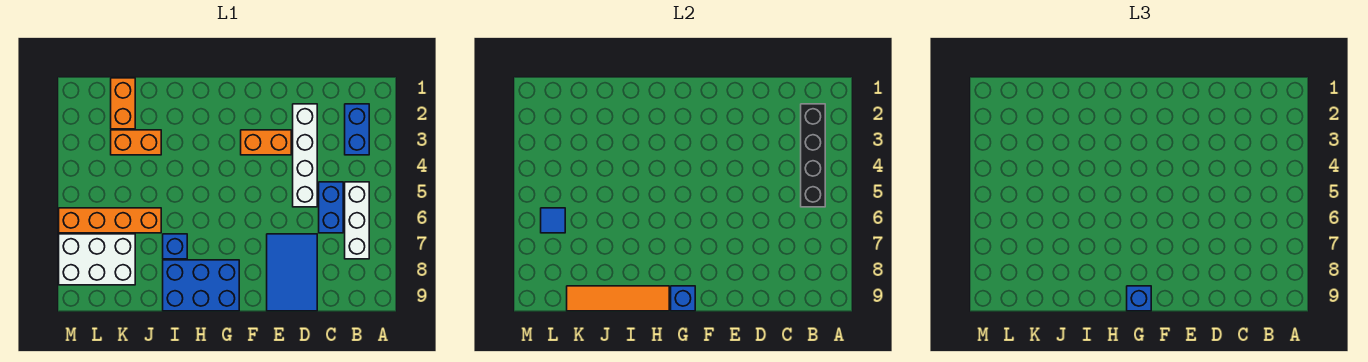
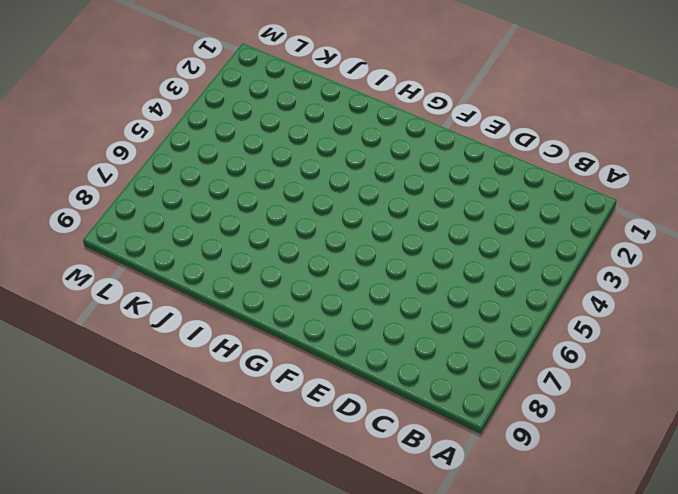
none -> blue brick B2:B3 level 1
none -> white brick B5:B7 level 1
none -> blue brick C5:C6 level 1

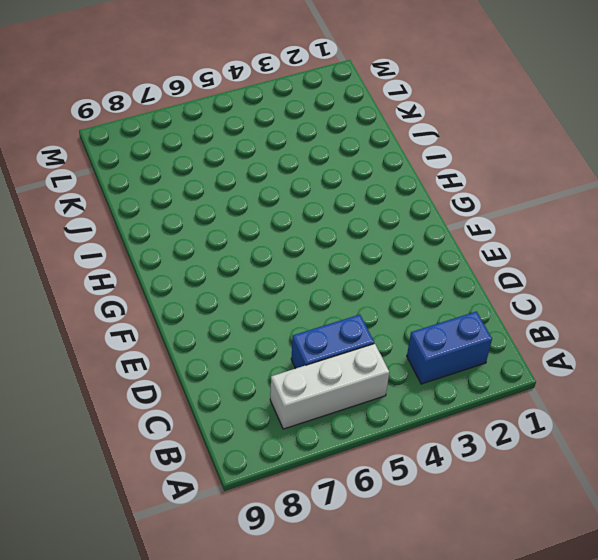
none -> white brick D2:D5 level 1
none -> blue tile D7:E9 level 1
none -> orange brick E3:F3 level 1

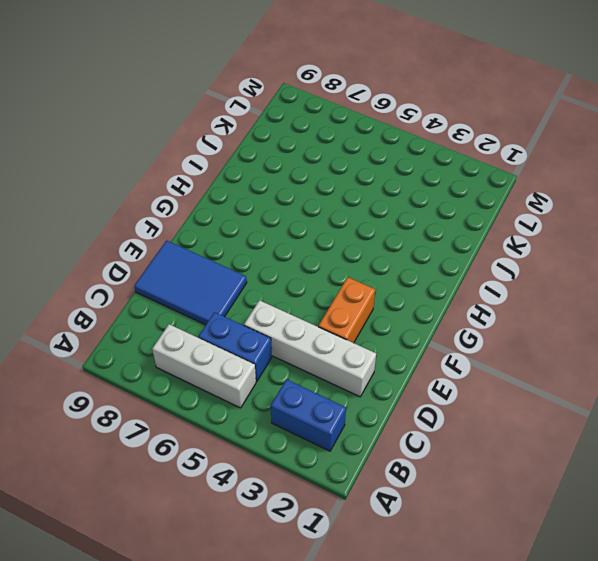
none -> blue brick G8:I9 level 1
none -> blue brick I7 level 1
none -> orange brick J3:K3 level 1

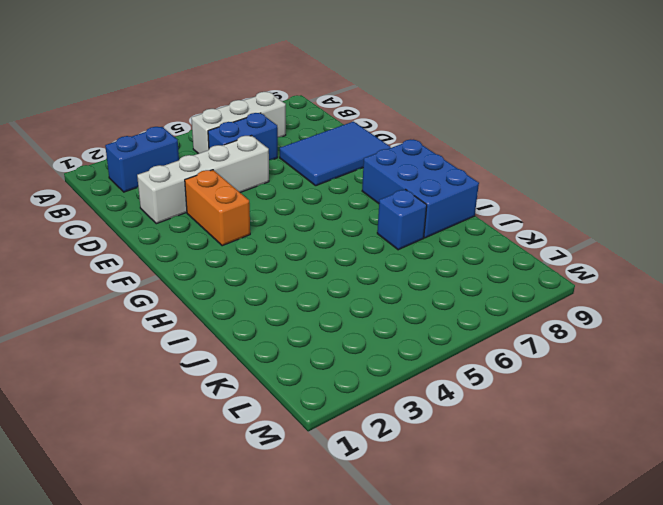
none -> orange brick J3:K3 level 1
none -> orange brick J6:M6 level 1
none -> orange brick K1:K2 level 1

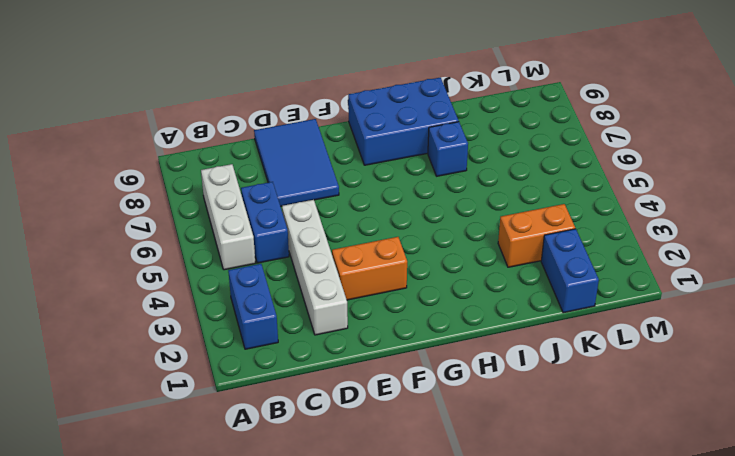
blue brick K1:K2 level 1 -> orange brick K1:K2 level 1
none -> orange brick J6:M6 level 1
none -> white brick K7:M8 level 1
none -> black brick B2:B5 level 2

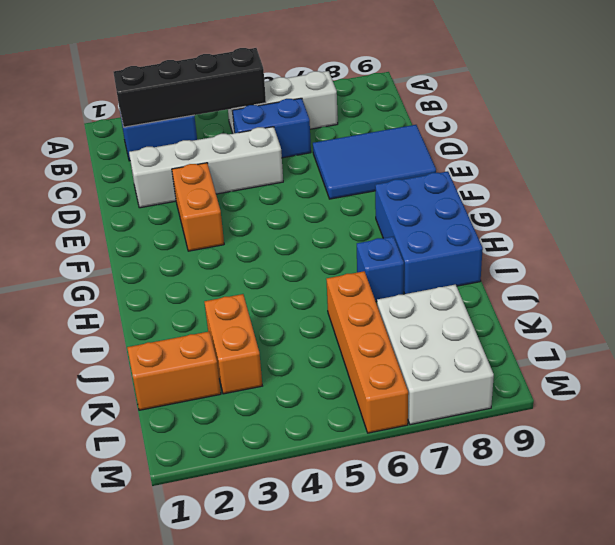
none -> blue brick G9 level 2
none -> orange tile H9:K9 level 2
none -> blue tile L6 level 2

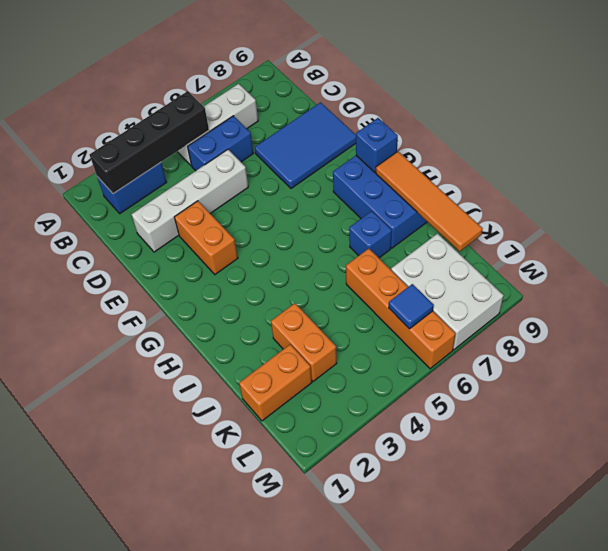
none -> blue brick G9 level 3

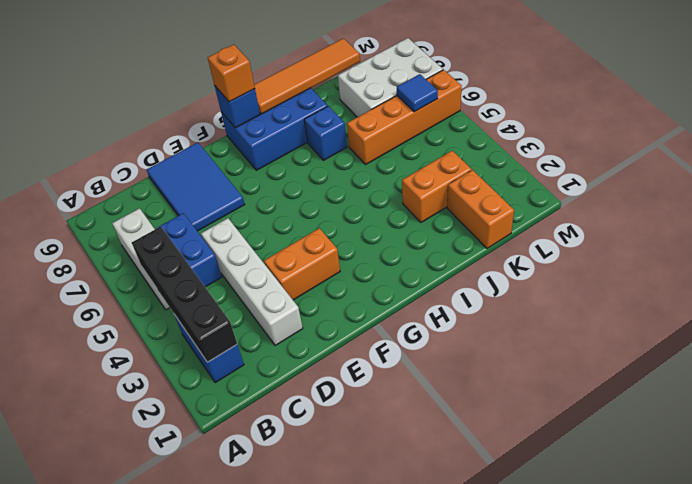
orange brick G9 level 3 -> blue brick G9 level 3

